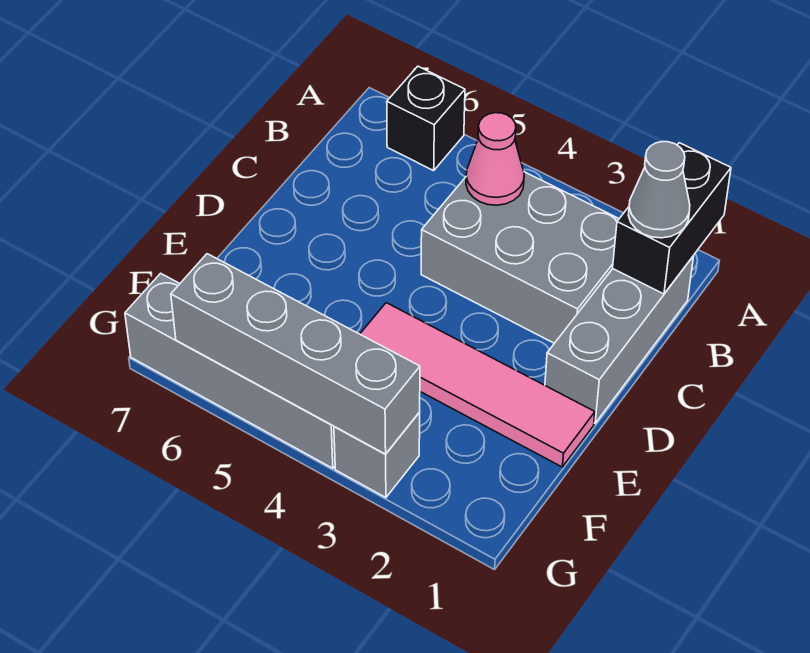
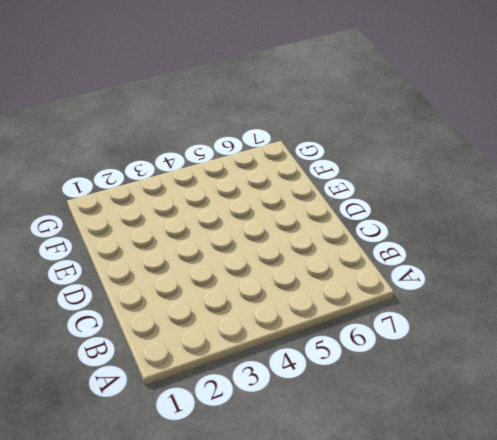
none -> black brick A6 level 1
none -> grey brick B1:D1 level 1

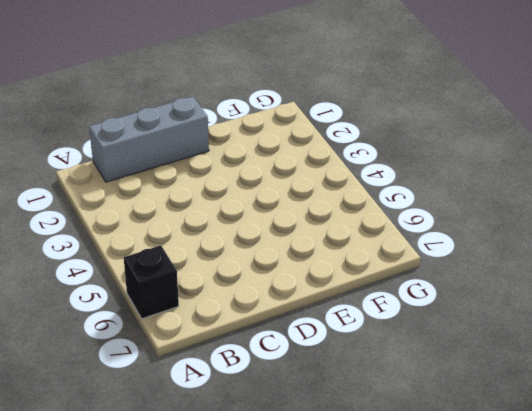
none -> grey brick B2:C4 level 1
none -> pink tile E1:E4 level 1

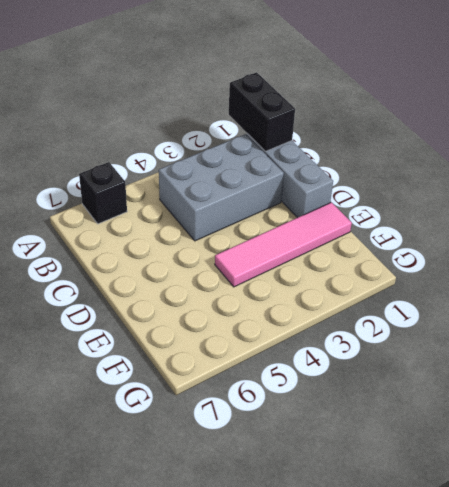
none -> grey brick G3 level 1
none -> grey brick G4:G7 level 1

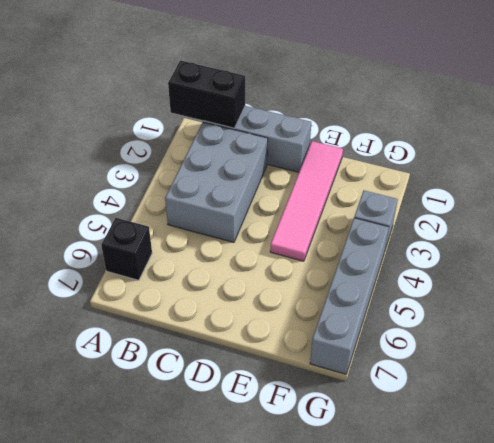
none -> pink cone B4 level 2
none -> grey brick G3:G6 level 2

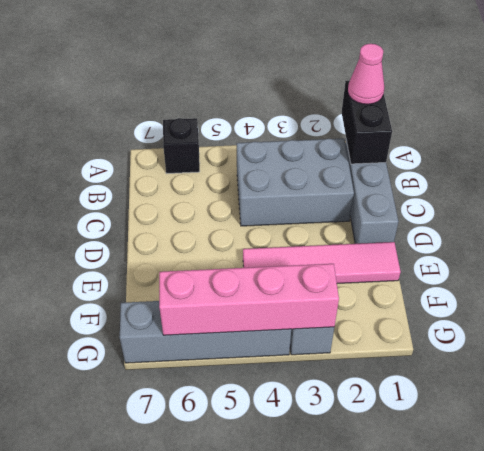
pink cone A1 level 3 -> pink cone B4 level 2
pink brick G3:G6 level 2 -> grey brick G3:G6 level 2
none -> grey cone B1 level 3

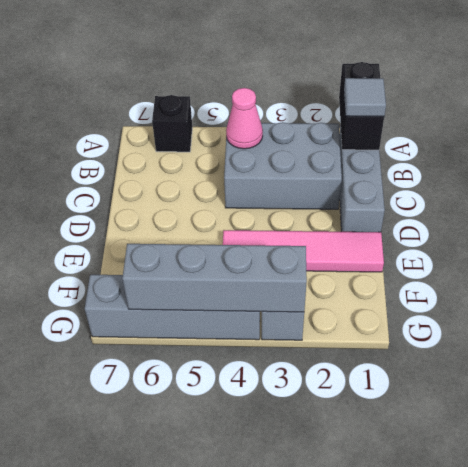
grey tile B1 level 3 -> grey cone B1 level 3

